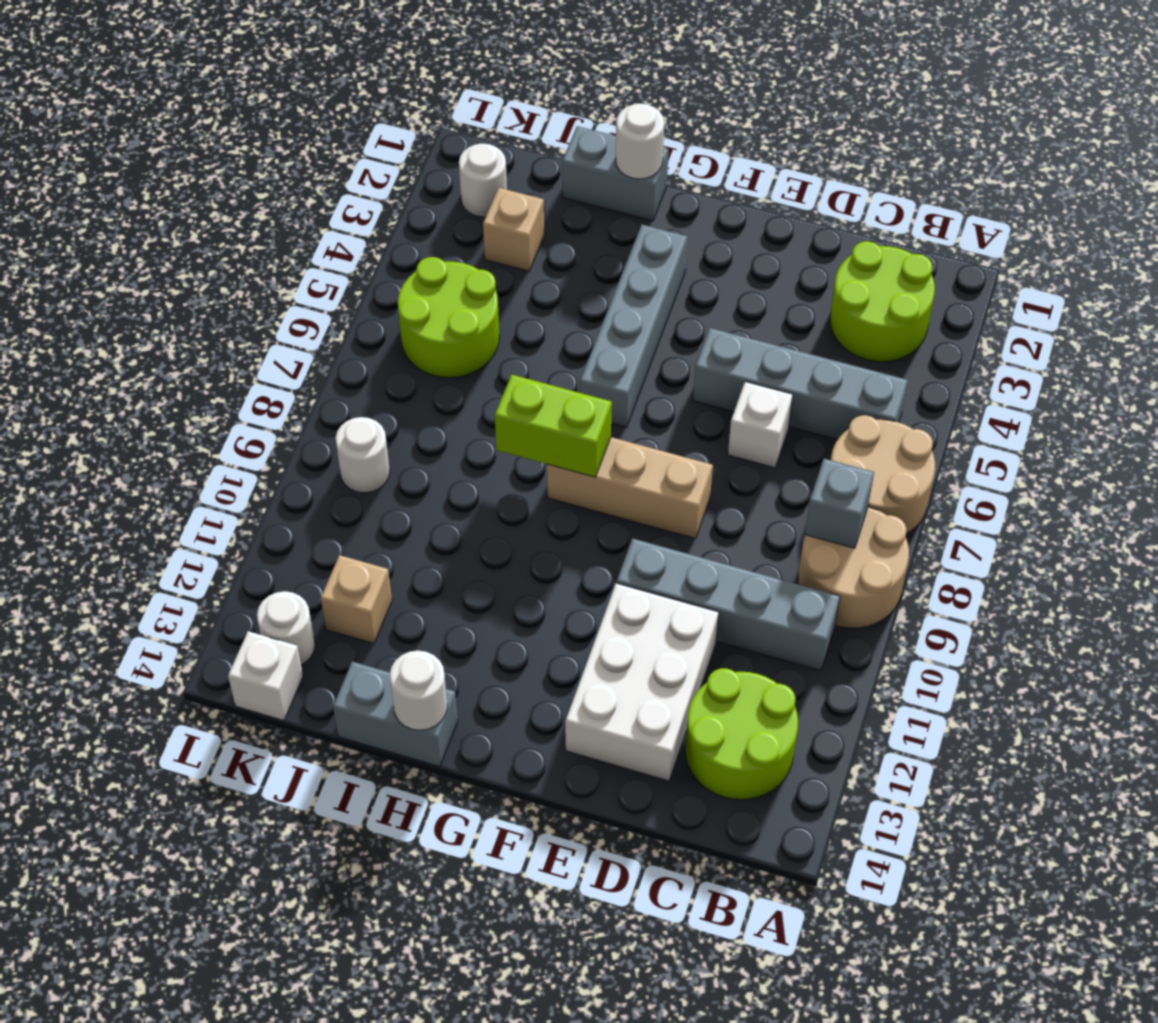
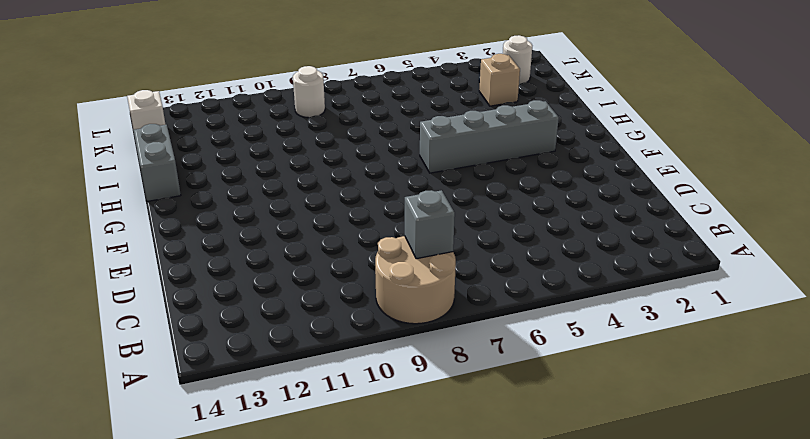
none -> tan round brick A6:B7 level 1
none -> lime round brick B2:C3 level 1
none -> grey brick B5:E5 level 1

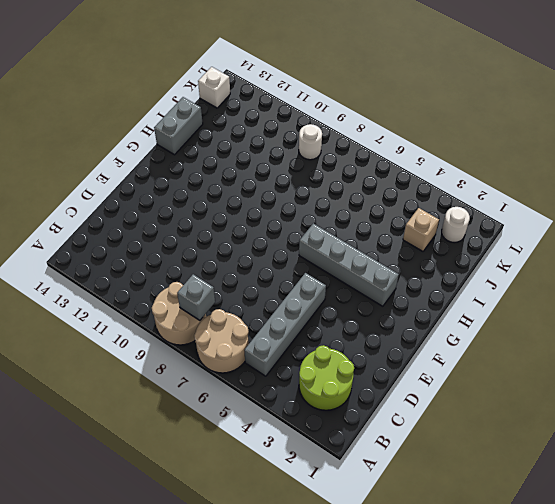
none -> grey brick B10:E10 level 1
none -> lime round brick B12:C13 level 1
none -> white brick D6 level 1

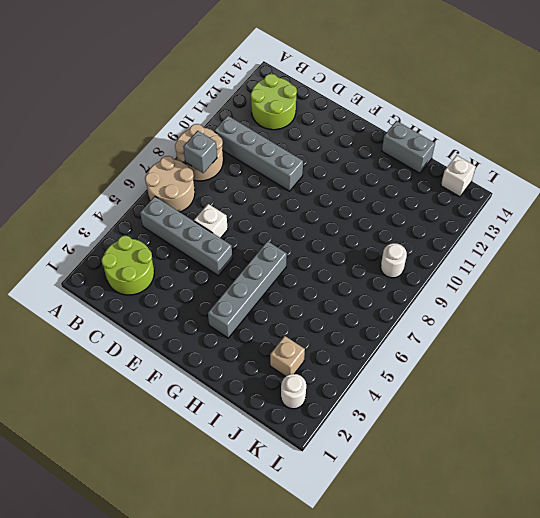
none -> white brick D11:E13 level 1
none -> tan brick E8:G8 level 1
none -> grey brick H1:I1 level 1

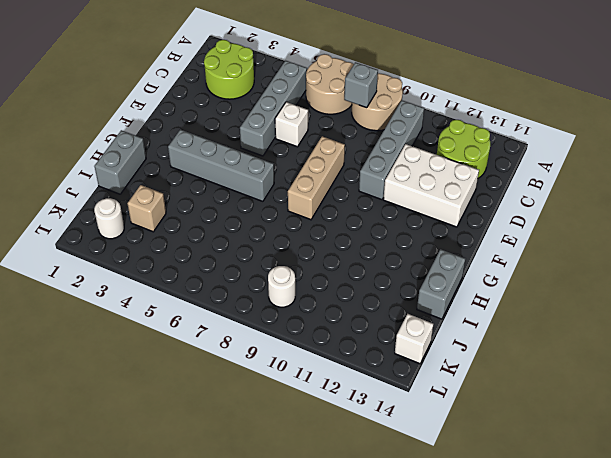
none -> lime round brick J5:K6 level 1
none -> tan brick J12 level 1
none -> white round brick K13 level 1

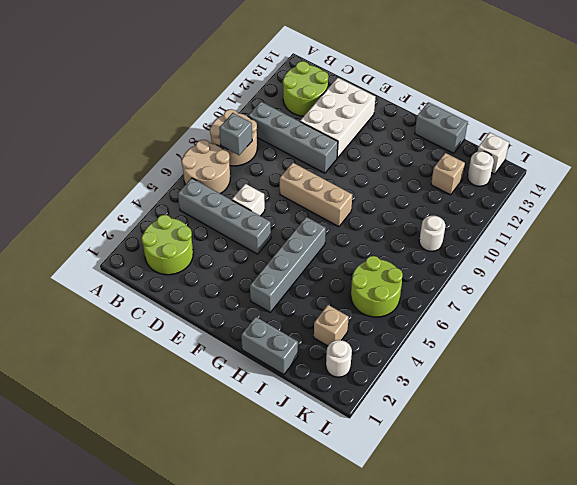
none -> lime brick G8:H8 level 2
none -> white round brick H1 level 2
none -> white round brick H14 level 2

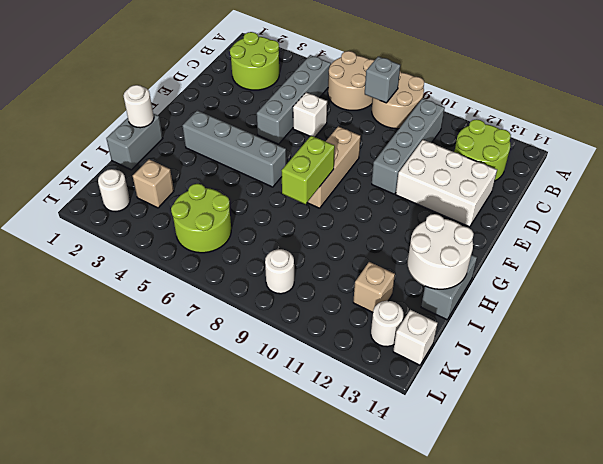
white round brick H13:I14 level 2 -> white round brick H14 level 2

